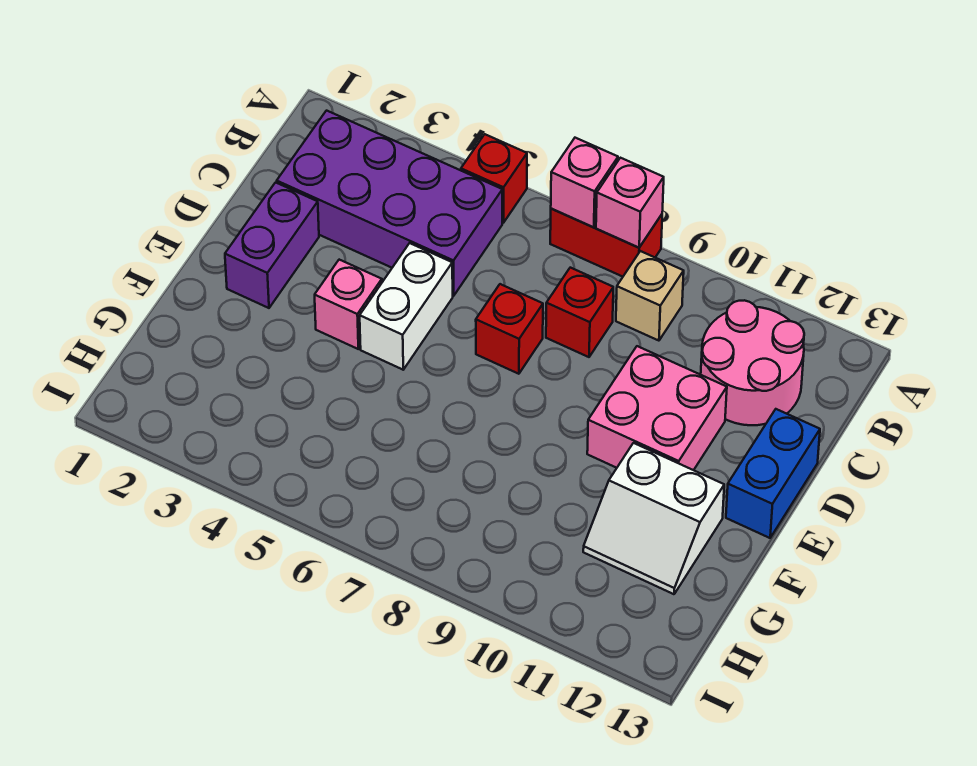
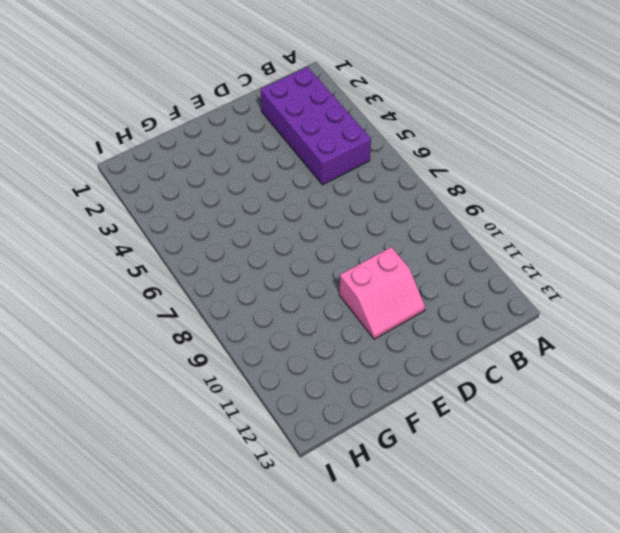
pink slope D10:E11 level 1 top 10 -> pink brick D10:E11 level 1
none -> red brick A5 level 1
none -> red brick A7:A8 level 1
none -> tan brick B9 level 1

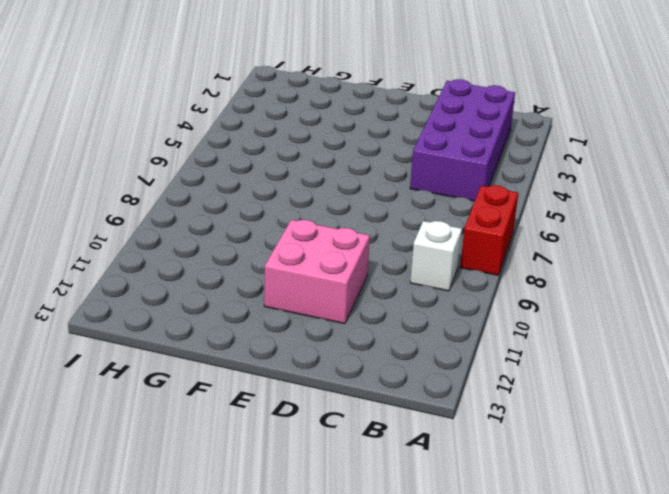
white brick B9 level 1 -> tan brick B9 level 1
none -> red brick A5 level 1
none -> pink round brick B11:C12 level 1
none -> red brick C8 level 1

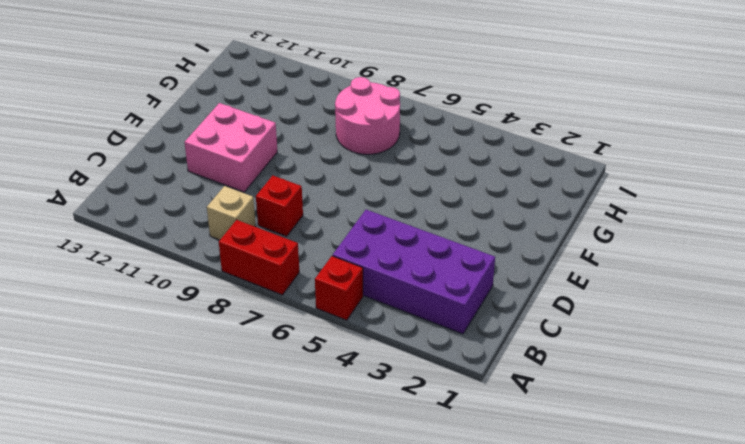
pink round brick G7:H8 level 1 -> pink round brick B11:C12 level 1
none -> purple brick D2:E2 level 1
none -> white brick D5:E5 level 1
none -> red brick D7 level 1

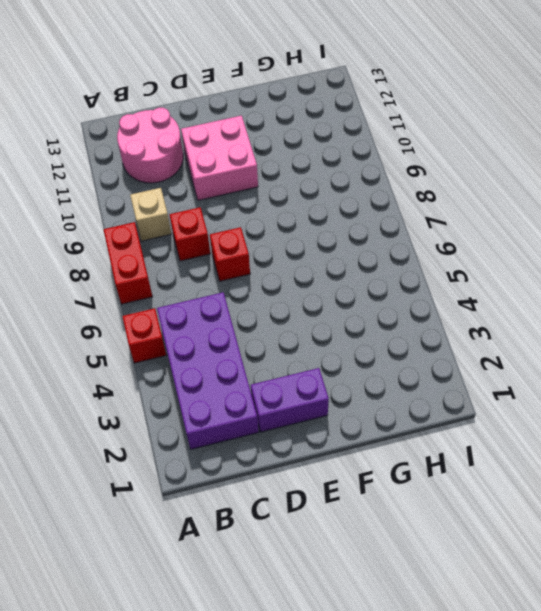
none -> white brick D5:E5 level 1
none -> blue brick D13:E13 level 1
none -> pink brick E4 level 1

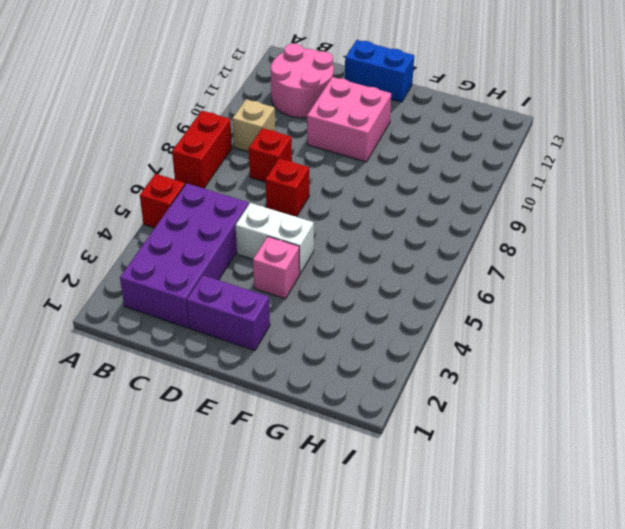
none -> white slope F11:G12 level 1 top F
none -> pink brick A7 level 2
none -> pink brick A8 level 2

